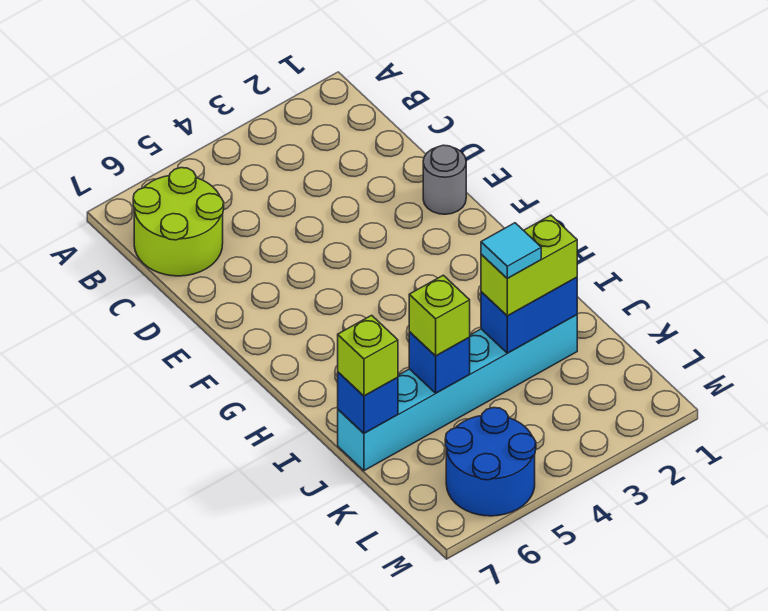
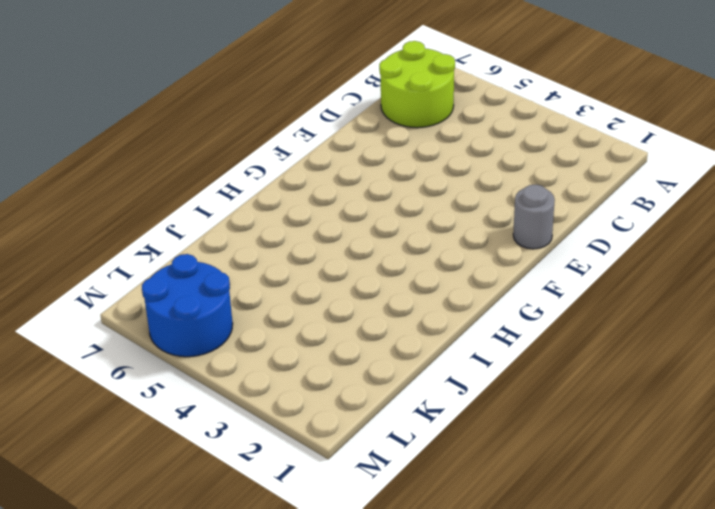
none -> cyan brick J2:J7 level 1
none -> blue brick J2:J3 level 2

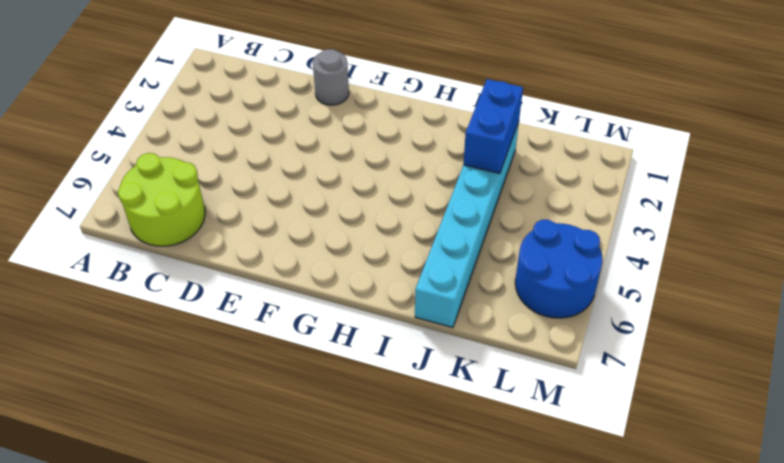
none -> blue brick J5 level 2
none -> blue brick J7 level 2

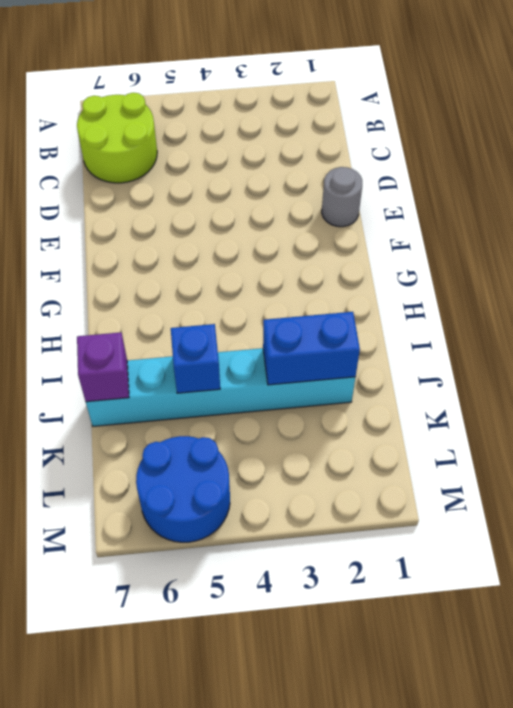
purple brick J7 level 2 -> blue brick J7 level 2
none -> lime brick J2:J3 level 3
none -> lime brick J5 level 3

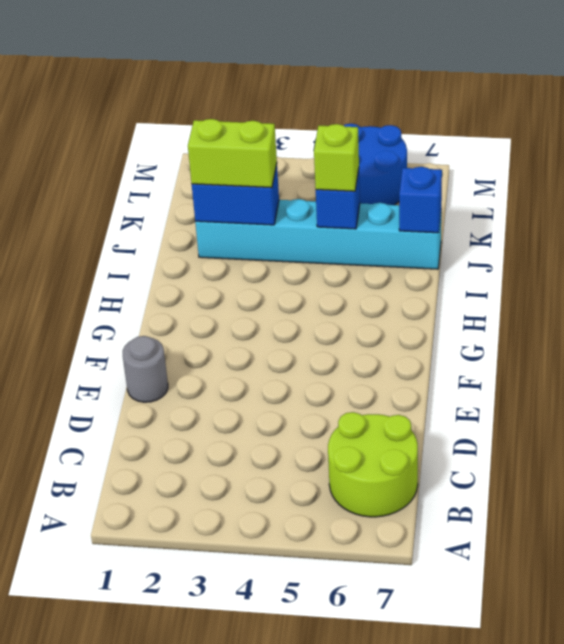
none -> lime brick J7 level 3
none -> cyan tile J3 level 4

